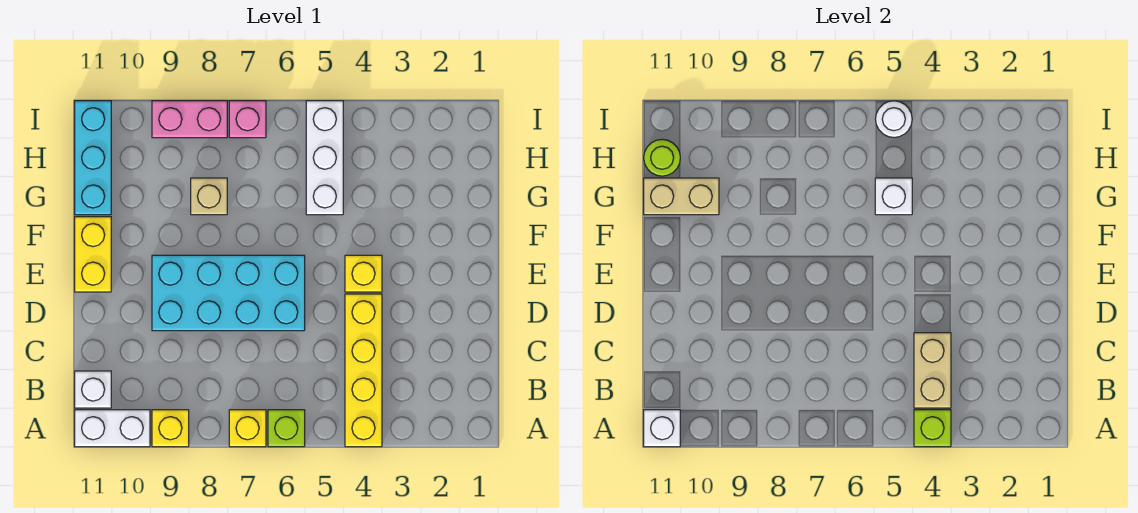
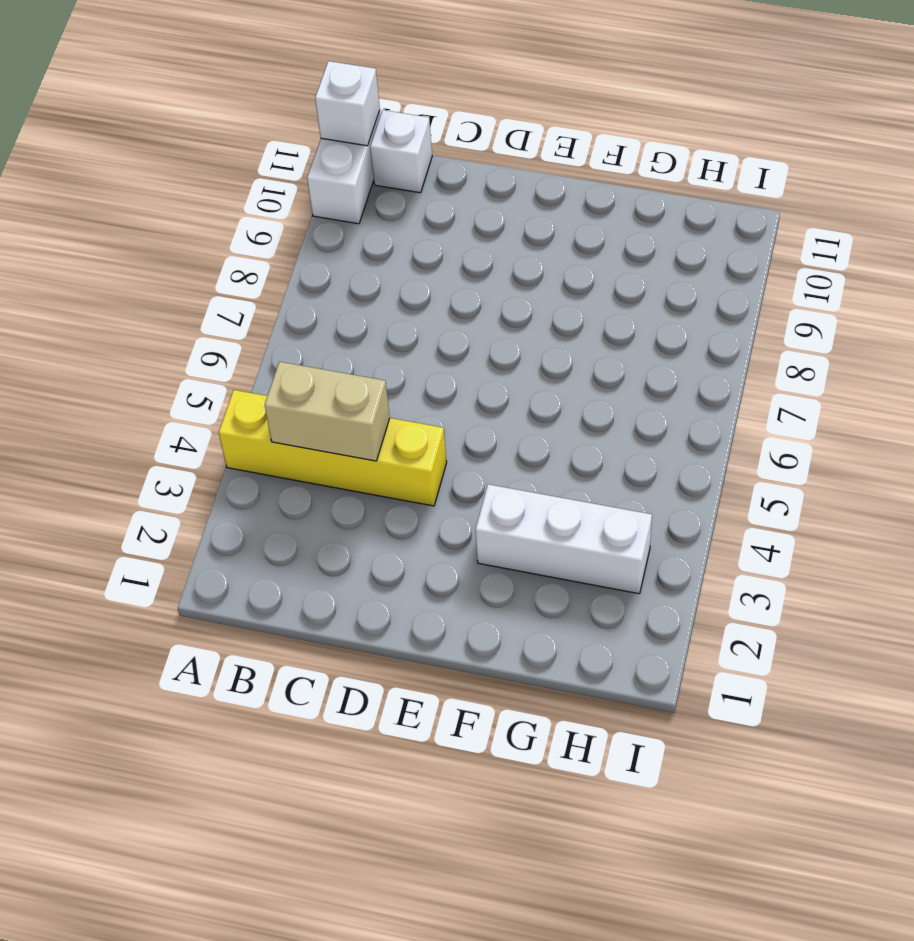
white brick F3:H3 level 1 -> white brick G5:I5 level 1
none -> lime brick A6 level 1
none -> yellow brick A7 level 1
none -> yellow brick A9 level 1

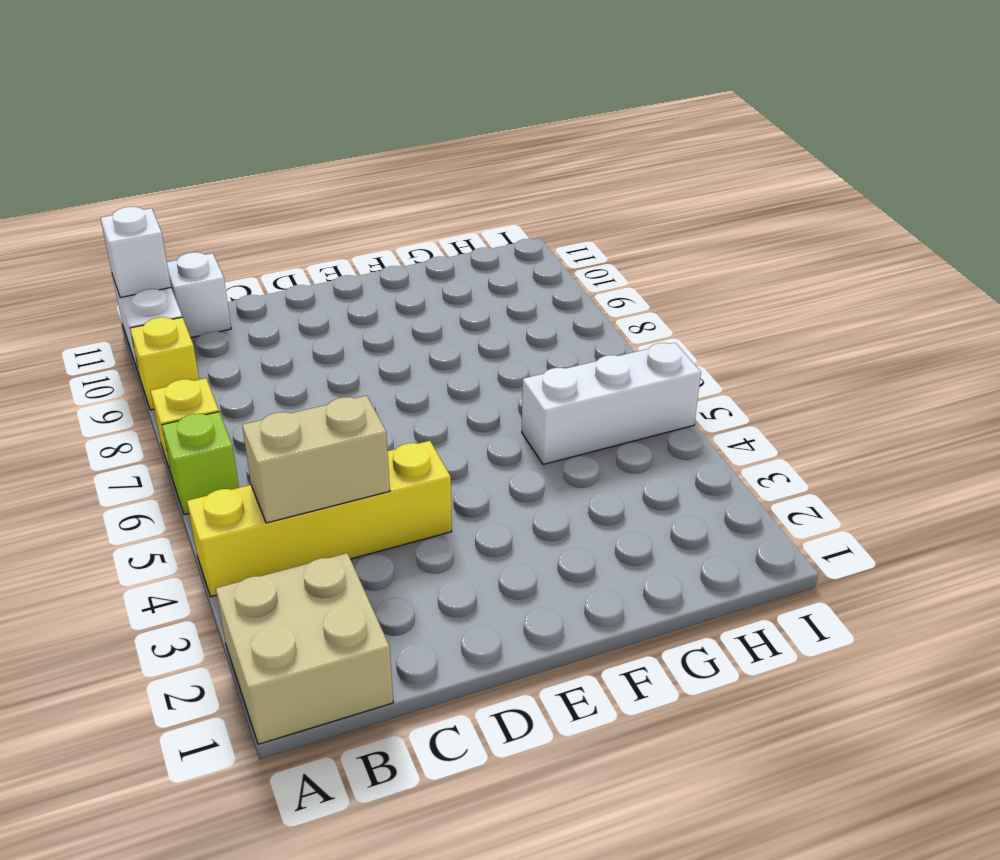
tan brick A1:B2 level 1 -> none
none -> cyan brick D6:E9 level 1
none -> yellow brick E4 level 1
none -> yellow brick E11:F11 level 1

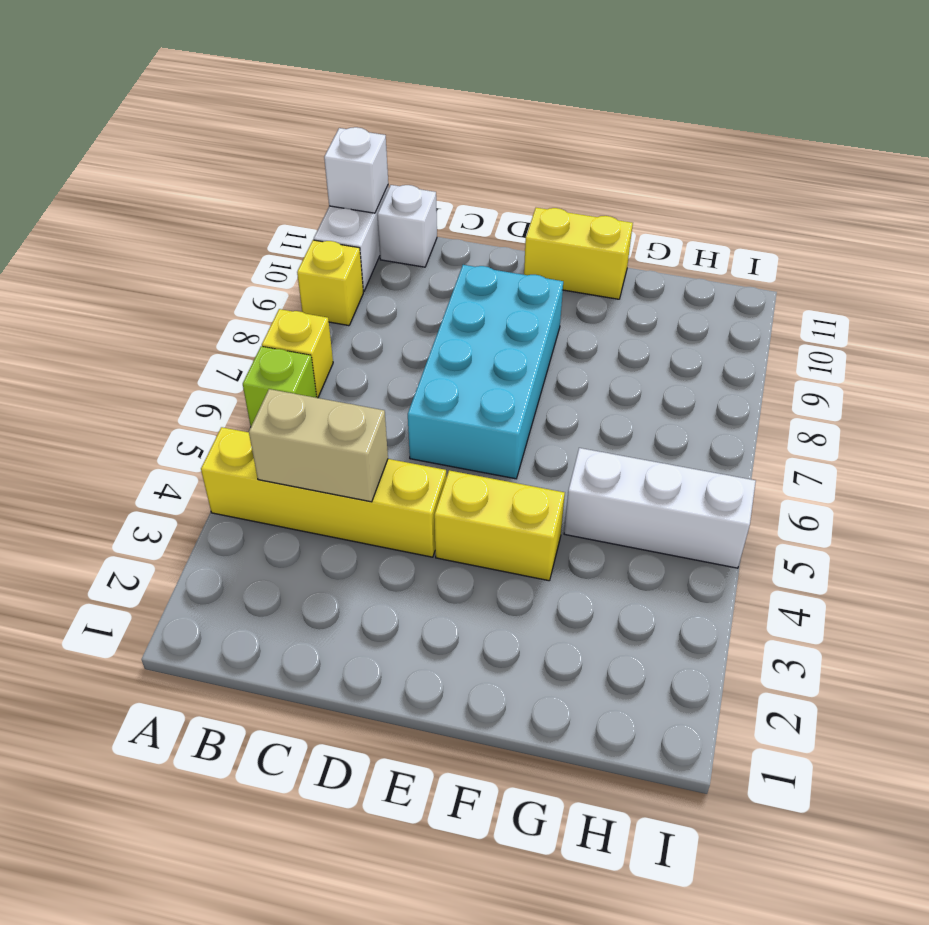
yellow brick E4:F4 level 1 -> yellow brick E4 level 1
none -> tan brick G8 level 1
none -> cyan brick G11:I11 level 1
none -> pink brick I7 level 1

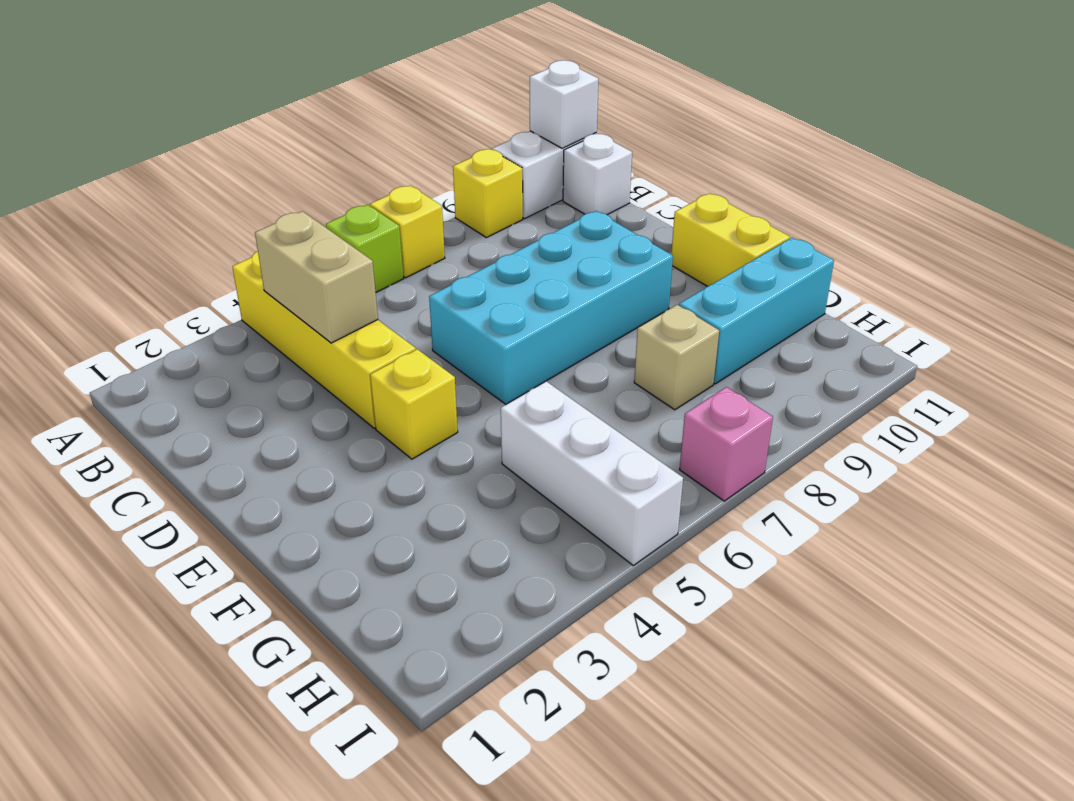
cyan brick G9:G11 level 1 -> cyan brick G11:I11 level 1
none -> pink brick I8:I9 level 1
none -> lime brick A4 level 2
none -> white brick G5 level 2

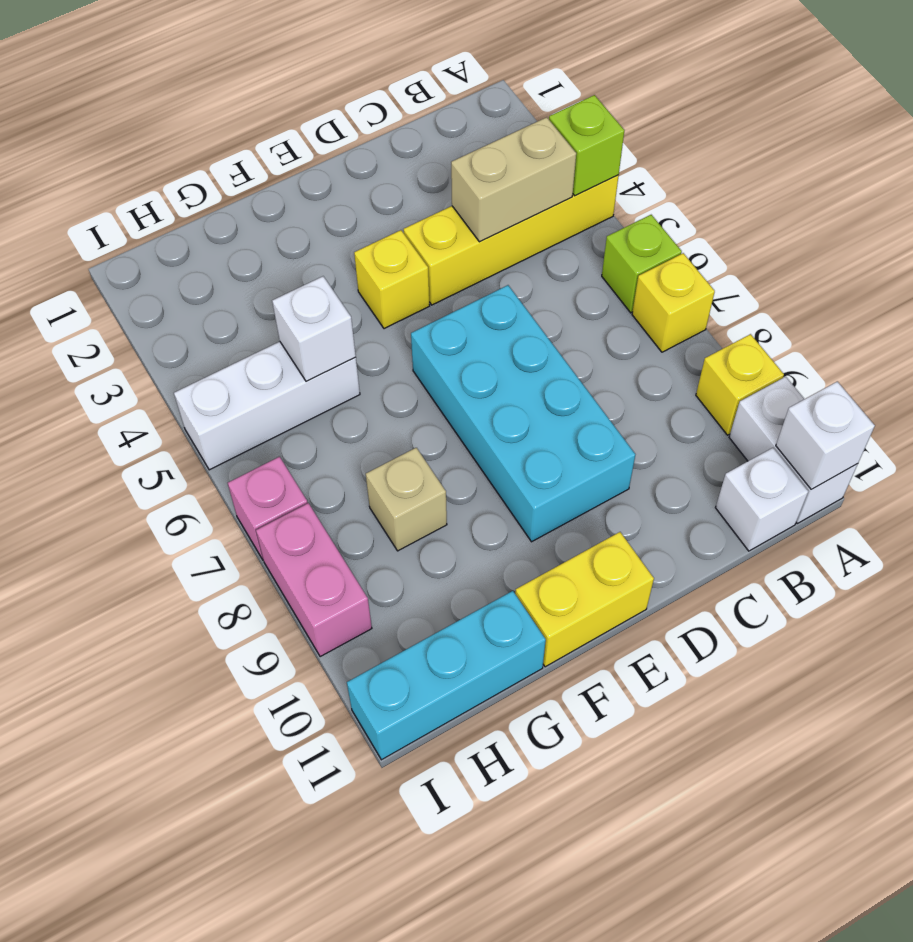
none -> tan brick G10:G11 level 2
none -> lime round brick H11 level 2
none -> white round brick I5 level 2

